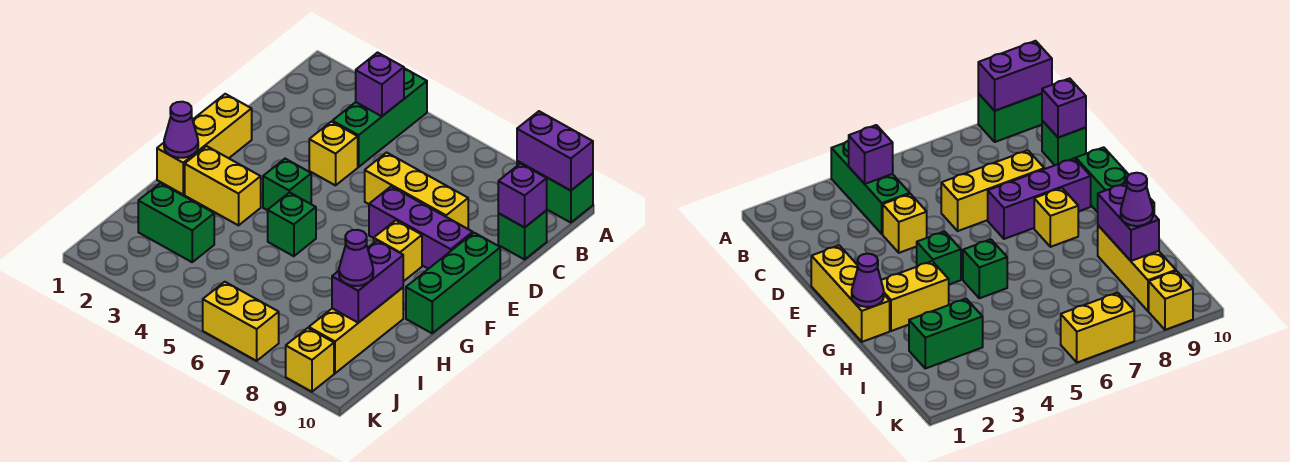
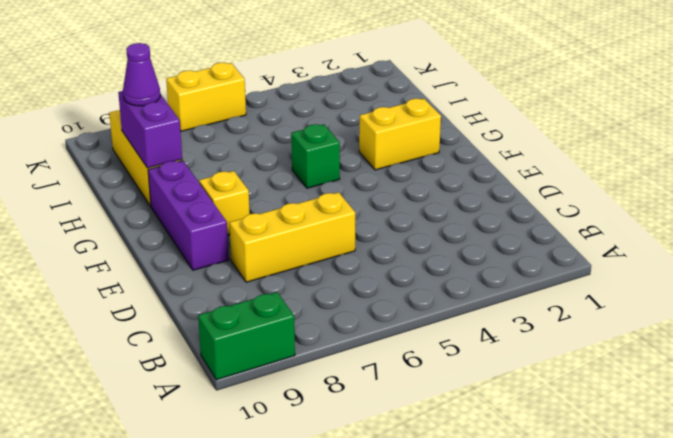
purple brick E9:G9 level 1 -> purple brick E7:E9 level 1
none -> green brick A4:C4 level 1
none -> green brick C10 level 1
none -> yellow brick D4 level 1

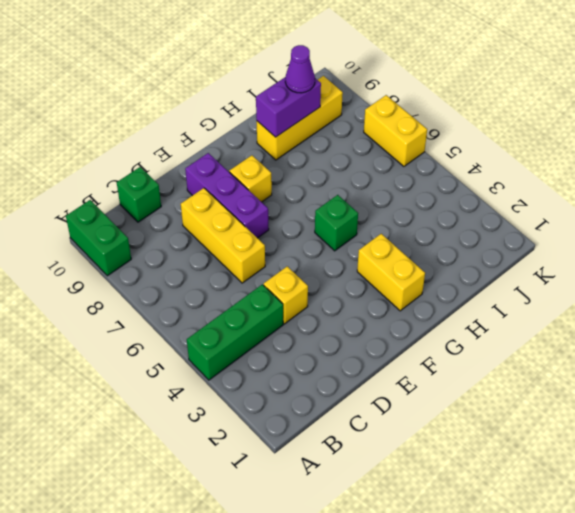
none -> yellow brick E1:G1 level 1
none -> green brick E10:G10 level 1
none -> green brick F4 level 1

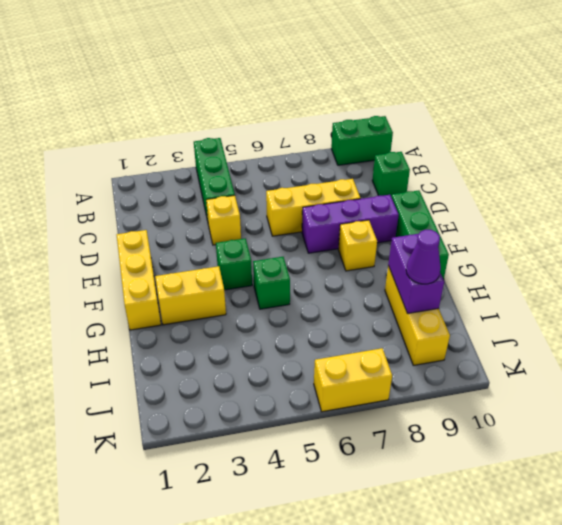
none -> green brick I2:I3 level 1
none -> yellow brick K9 level 1
none -> purple brick A9:A10 level 2

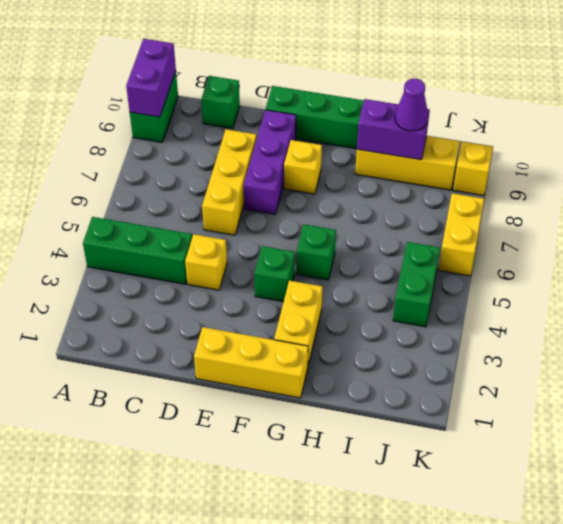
green brick J4:J5 level 1 -> green brick I2:I3 level 1
none -> purple brick B4 level 2
none -> purple brick C10 level 2
none -> purple cone G1 level 2

